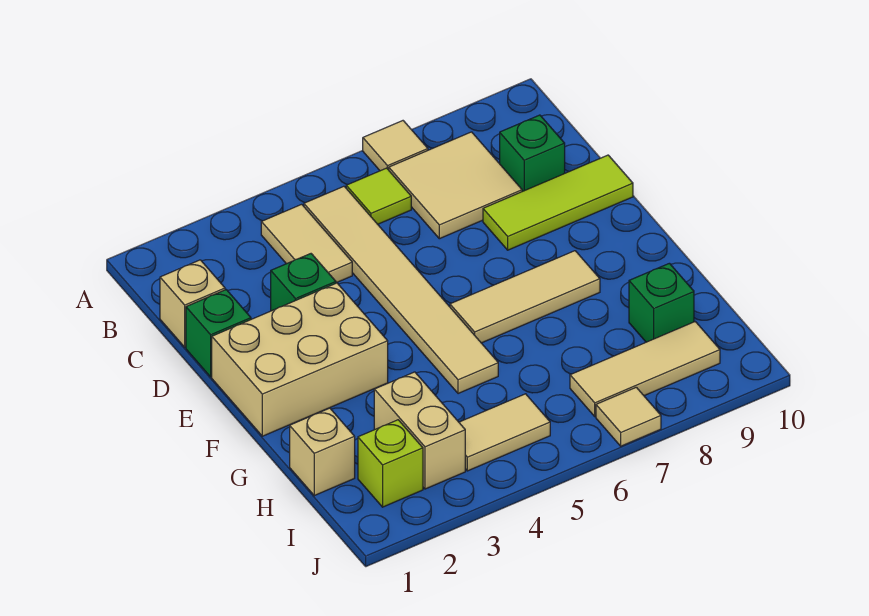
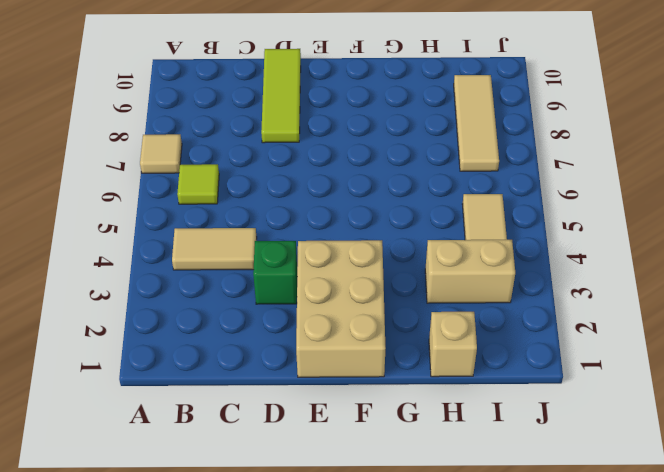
none -> tan tile B5:G5 level 1
none -> tan tile B7:C8 level 1
none -> tan brick C1 level 1

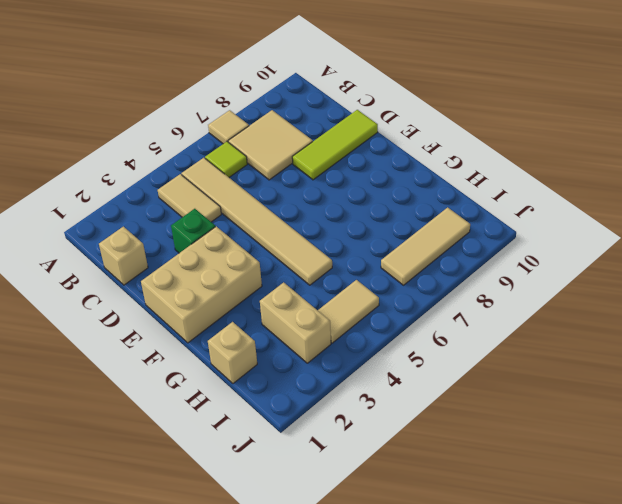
none -> green brick C9 level 1
none -> green brick D1 level 1
none -> tan tile F6:F8 level 1

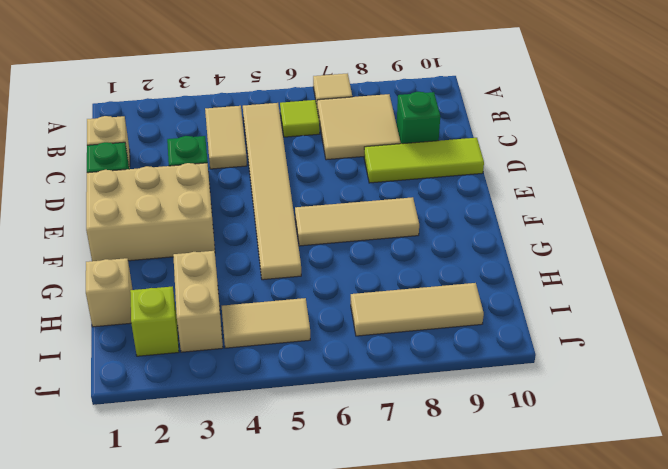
none -> green brick H9 level 1
none -> tan tile J7 level 1

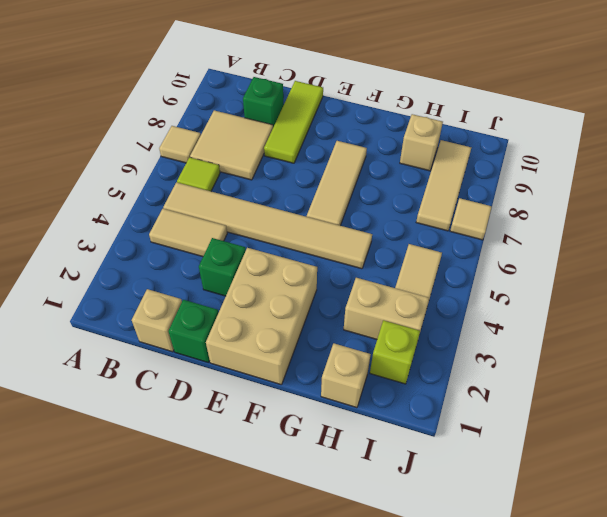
tan brick H9 level 1 -> green brick H9 level 1

